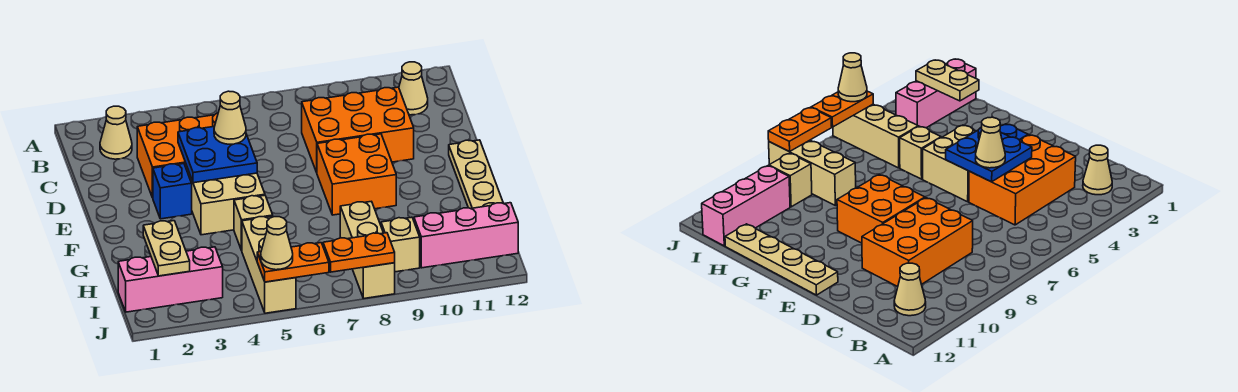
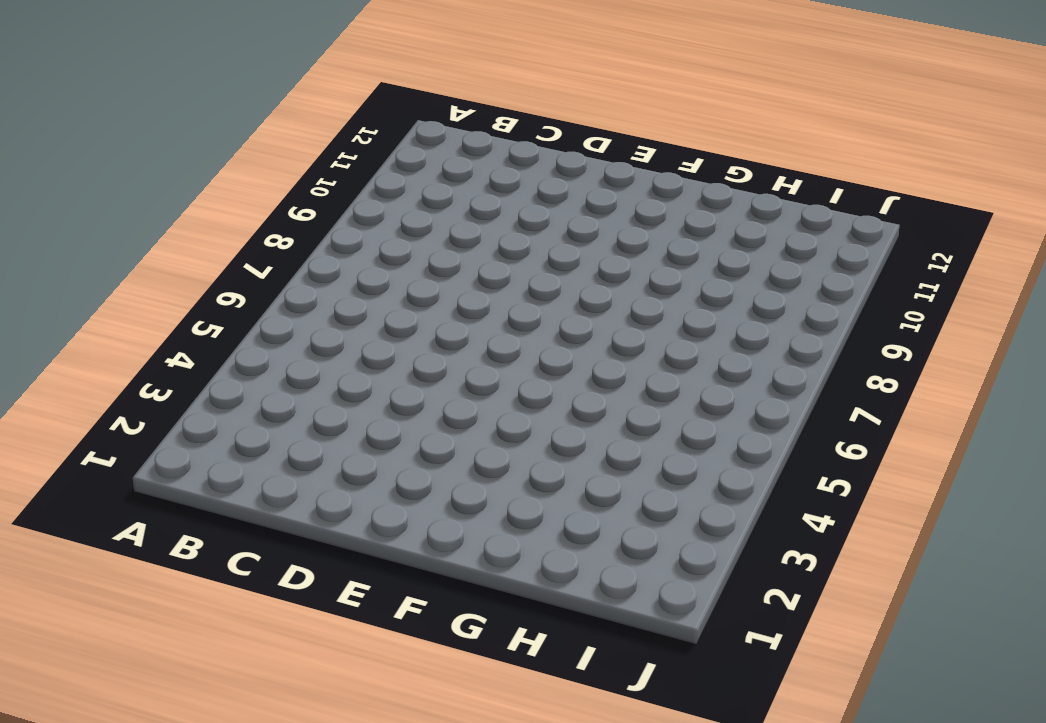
none -> tan cone B2 level 1
none -> tan cone B11 level 1
none -> orange brick C3:D5 level 1

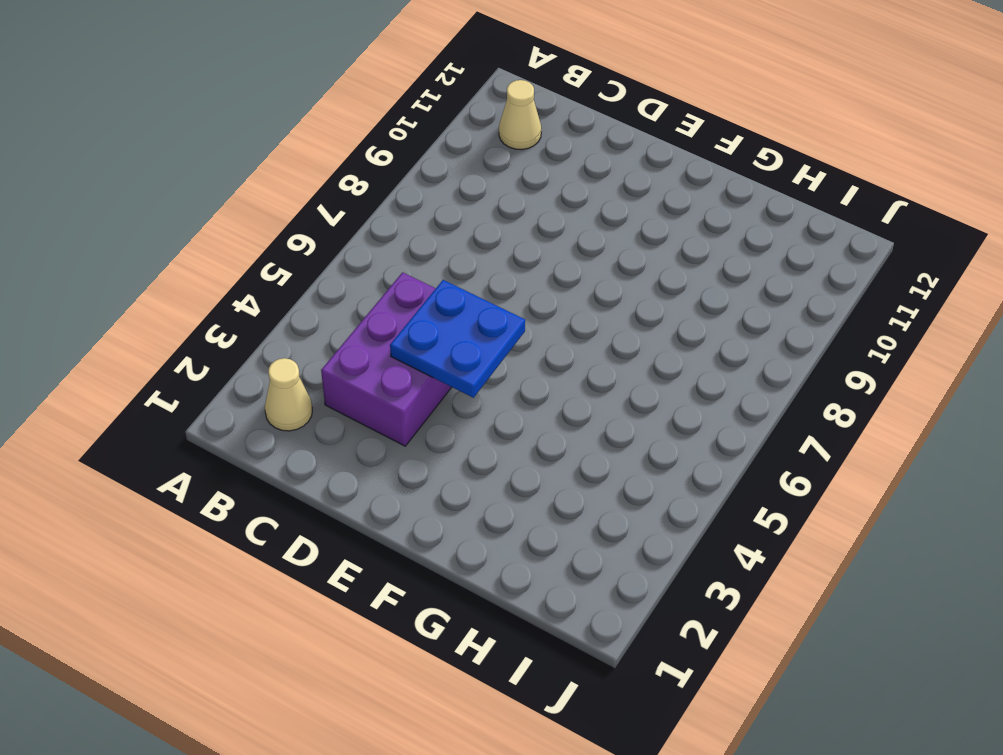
purple brick C3:D5 level 1 -> orange brick C3:D5 level 1
none -> orange brick C8:D10 level 1
none -> blue brick E3 level 1
none -> tan brick E4:F5 level 1

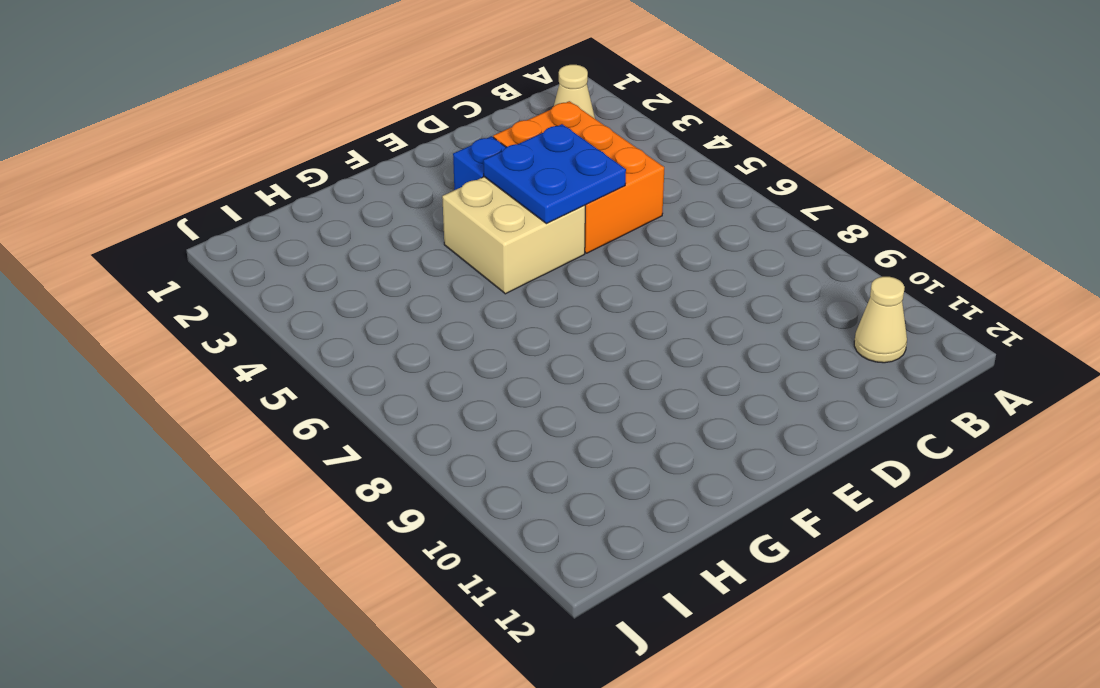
none -> orange brick C8:D10 level 1
none -> orange brick E8:F9 level 1
none -> tan plate E12:H12 level 1

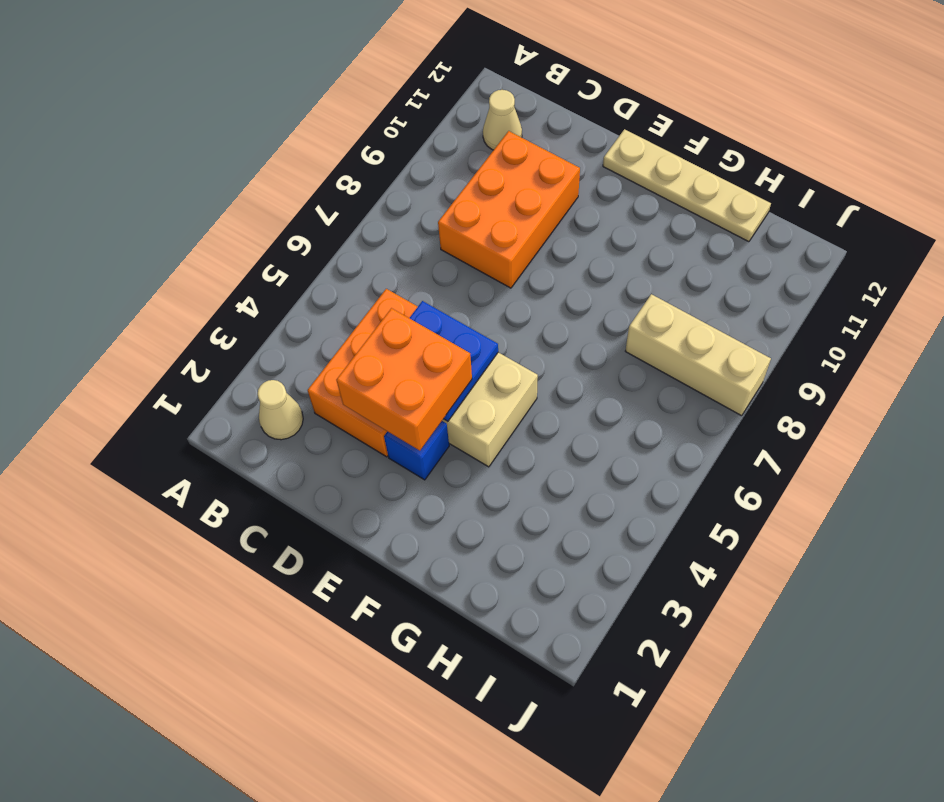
orange brick D3:E4 level 3 -> orange brick E8:F9 level 1
none -> tan brick G5 level 1
none -> tan brick H5:J5 level 1
none -> pink brick I1:I3 level 1

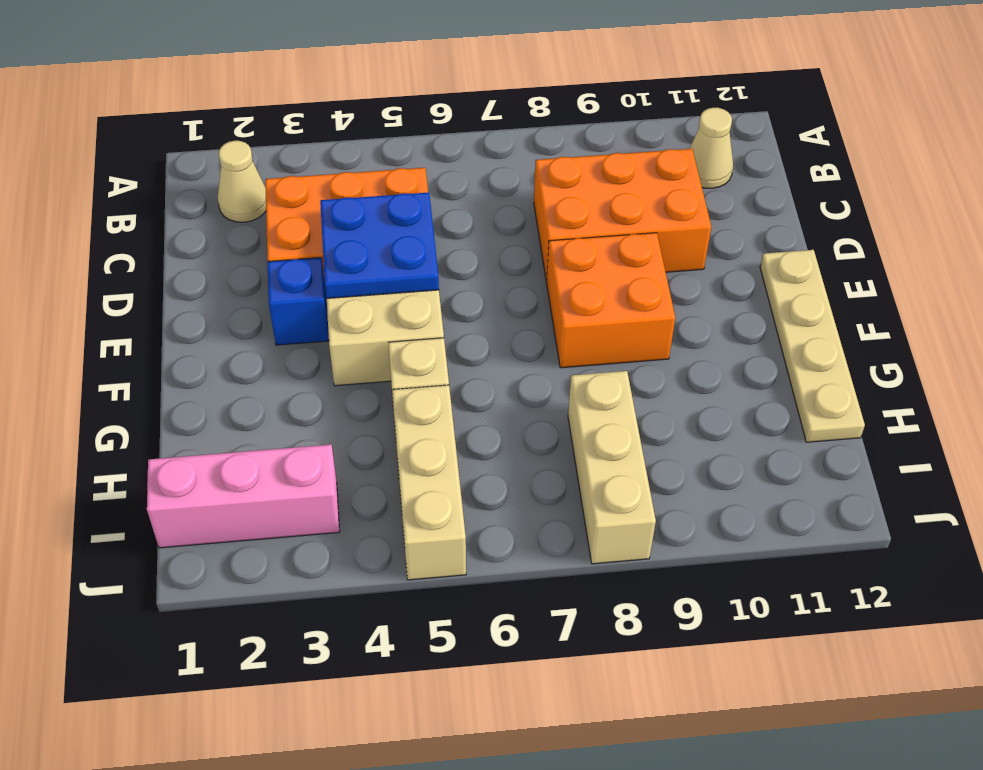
none -> tan brick I9 level 1
none -> pink brick I10:I12 level 1
none -> tan plate H2:I2 level 2

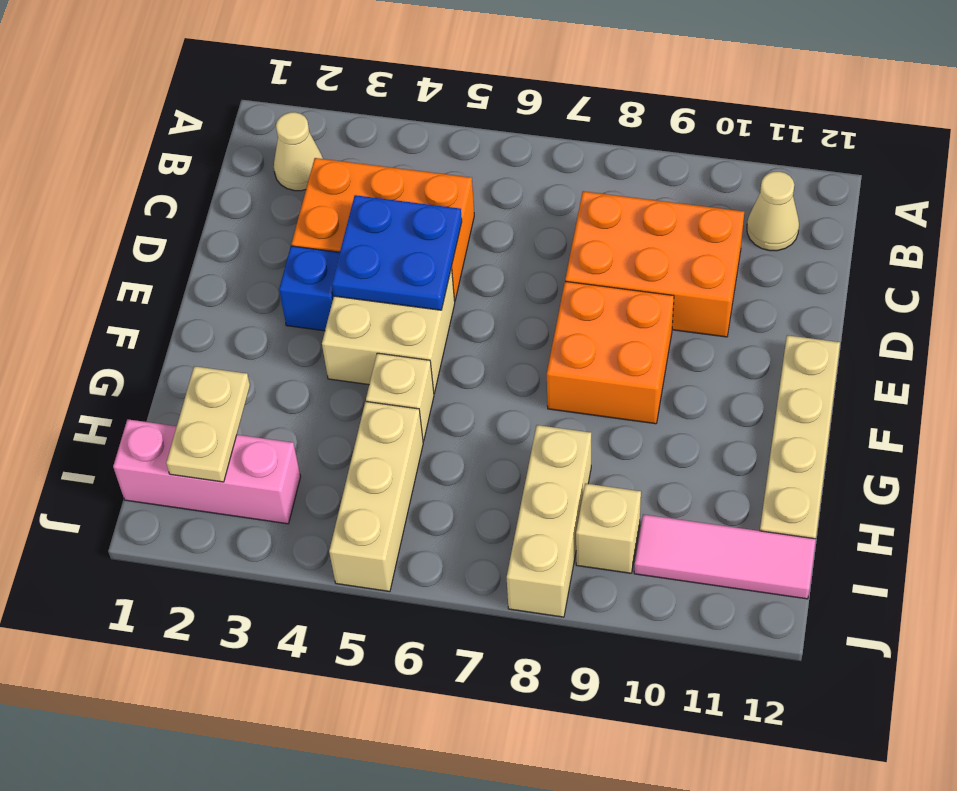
pink tile I10:I12 level 1 -> pink brick I10:I12 level 1
none -> orange plate J5:J6 level 2
none -> orange plate J7:J8 level 2
none -> tan cone D5 level 3

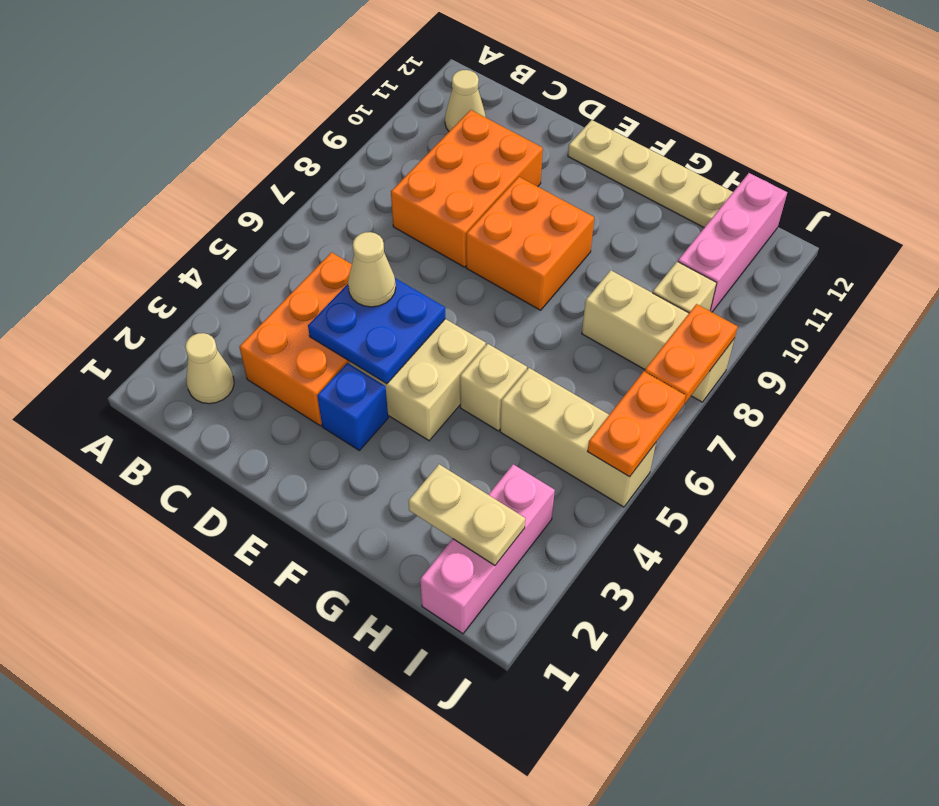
none -> tan cone J5 level 3

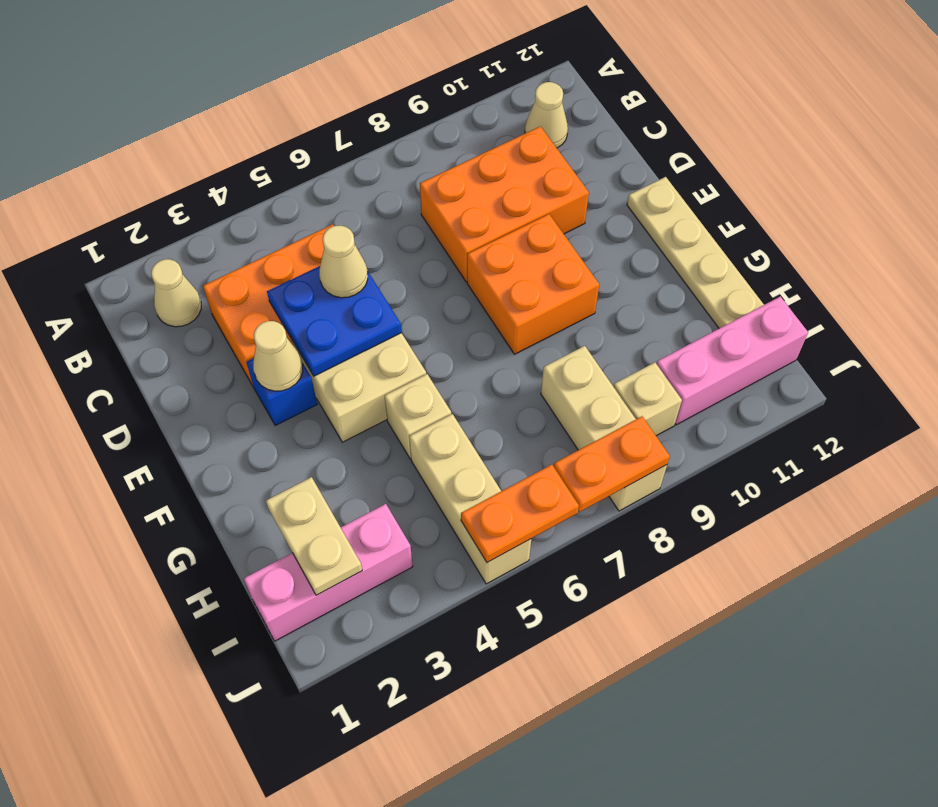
tan cone E3 level 2 -> tan cone J5 level 3

